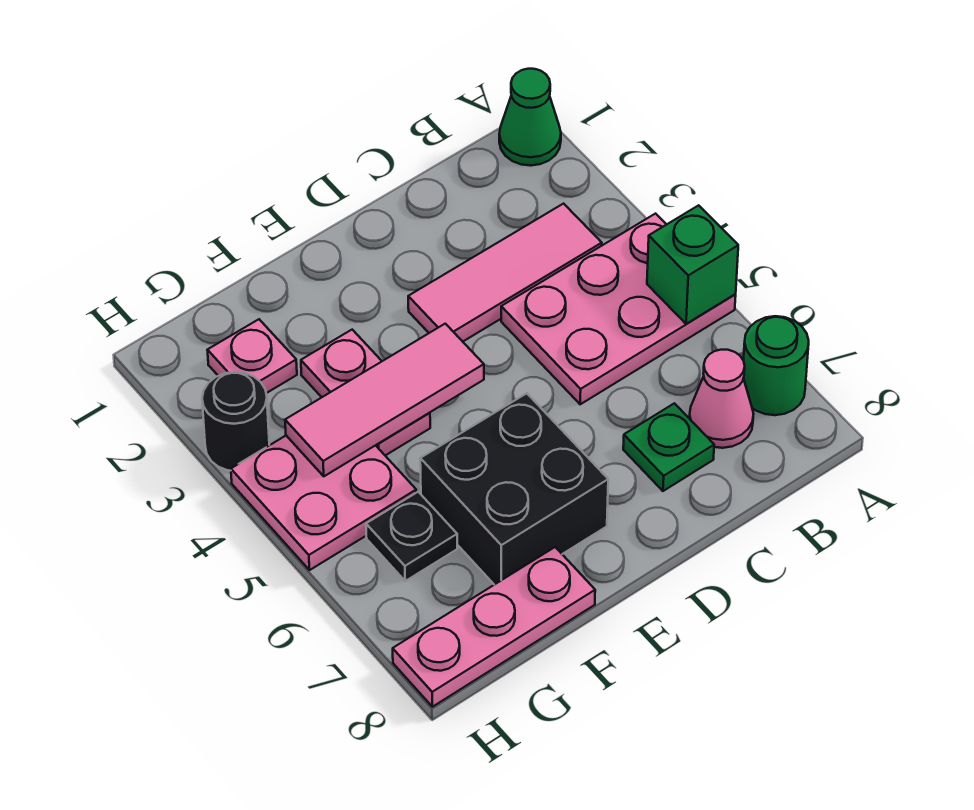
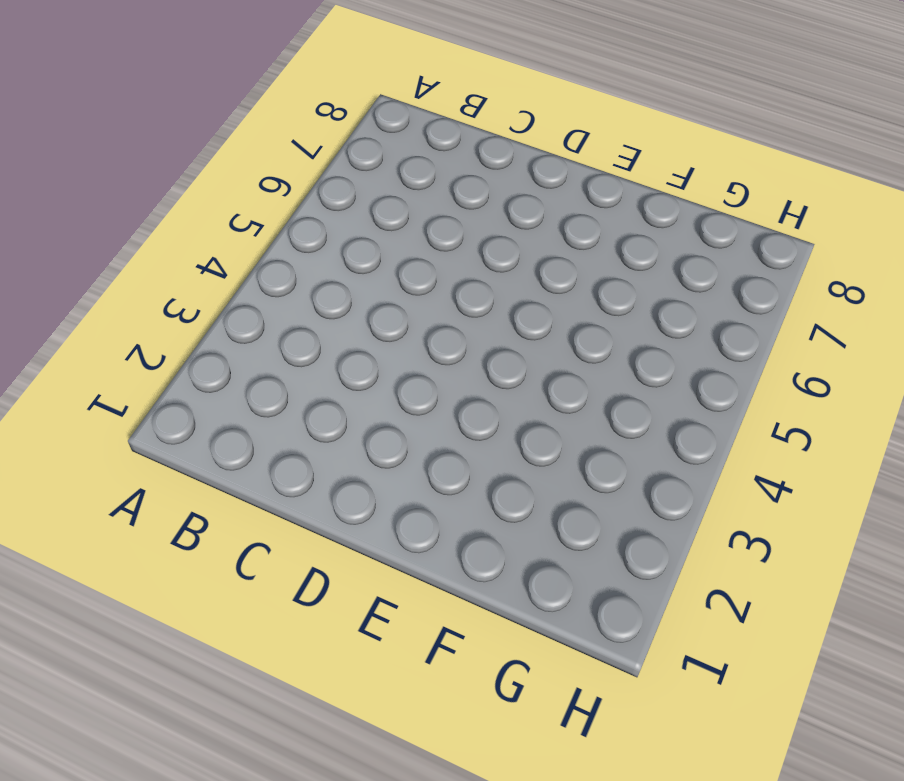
none -> green cone A1 level 1
none -> pink plate A4:C5 level 1
none -> green round brick A7 level 1

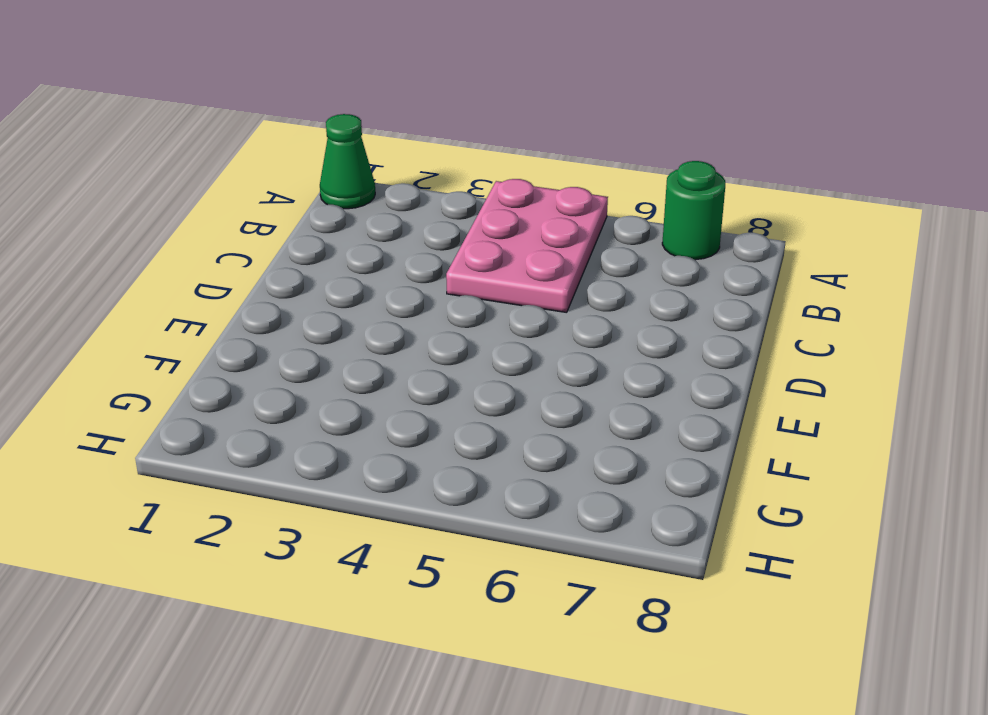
none -> pink tile B3:D3 level 1
none -> pink cone B7 level 1
none -> green plate C7 level 1

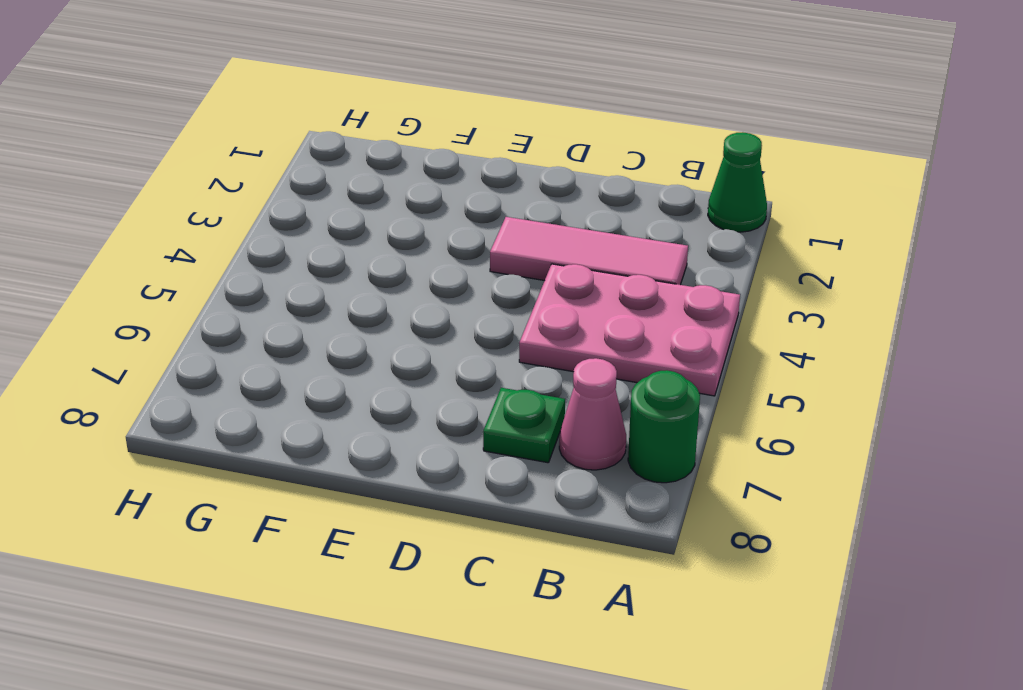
none -> black brick E6:F7 level 1
none -> pink plate F3:F4 level 1
none -> pink plate F8:H8 level 1

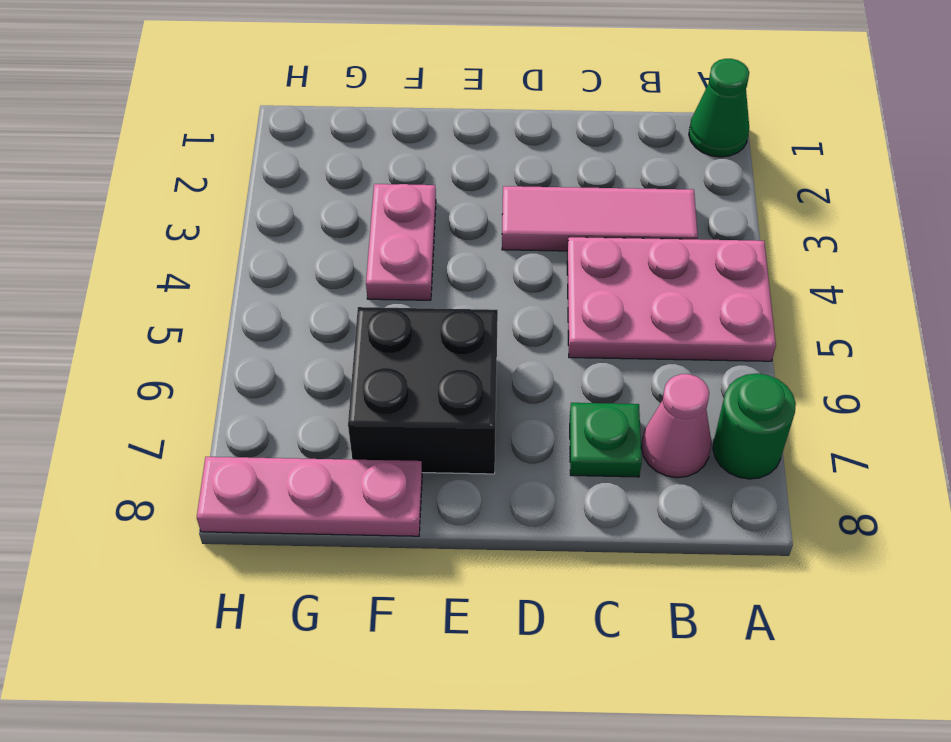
none -> pink plate G2 level 1
none -> pink plate G4:H5 level 1
none -> black plate G6 level 1

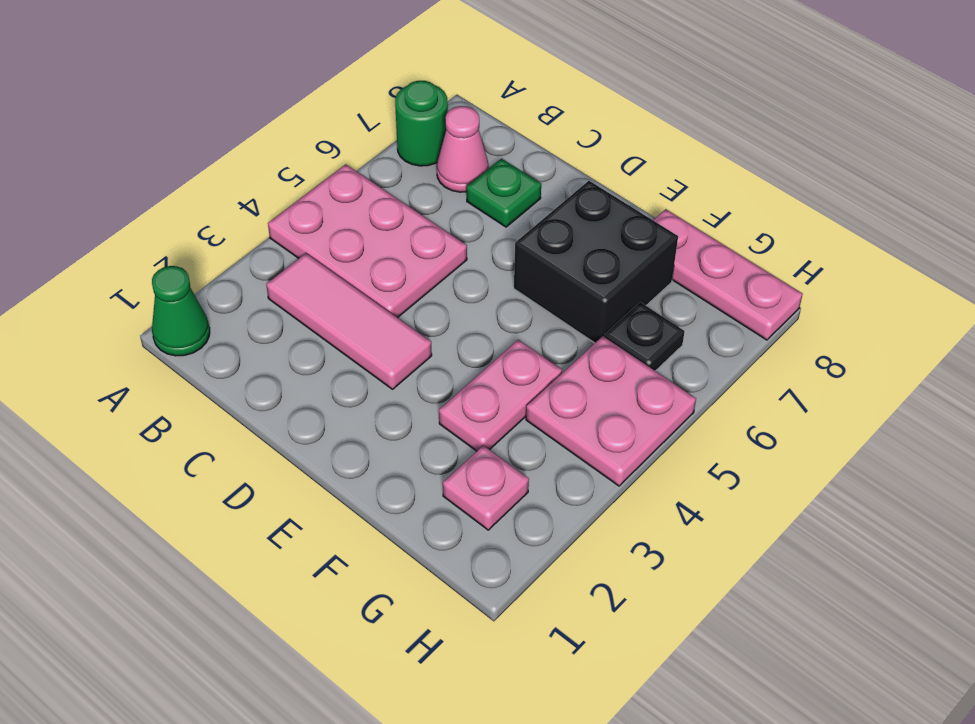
none -> black round brick H3 level 1
none -> green brick A5 level 2
none -> pink tile E4:G4 level 2

